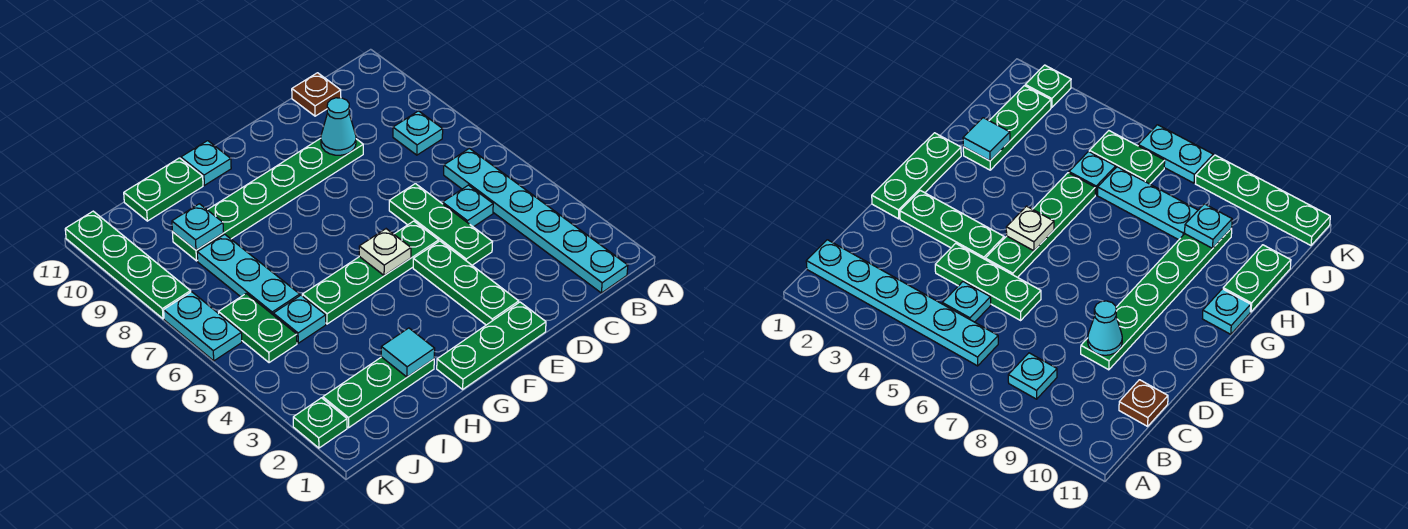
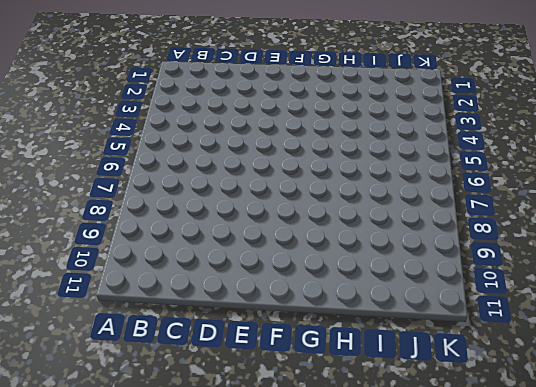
none -> cyan plate B1:B6 level 1
none -> cyan plate B8 level 1
none -> cyan plate C5 level 1

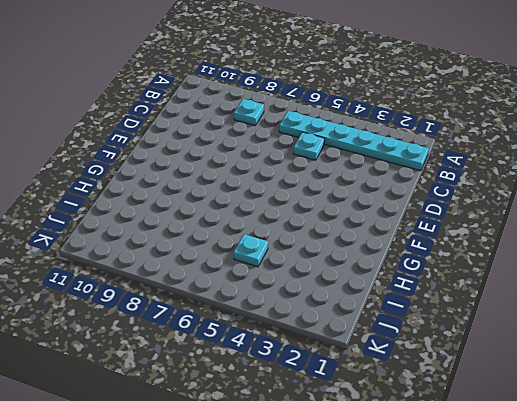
none -> brown plate C11 level 1
none -> green plate D4:D6 level 1
none -> green plate D9:I9 level 1

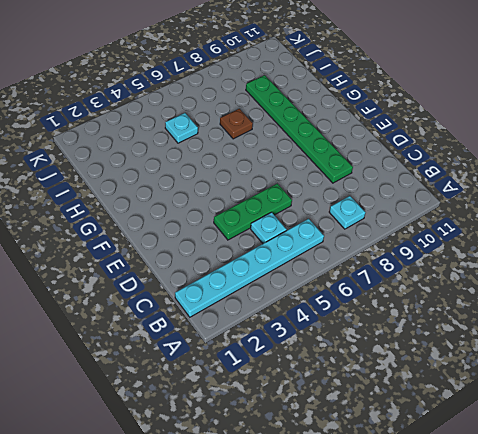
brown plate H7 level 1 -> brown plate C11 level 1
none -> green plate E1:G1 level 1
none -> green plate E2:E4 level 1
none -> green plate E5:H5 level 1

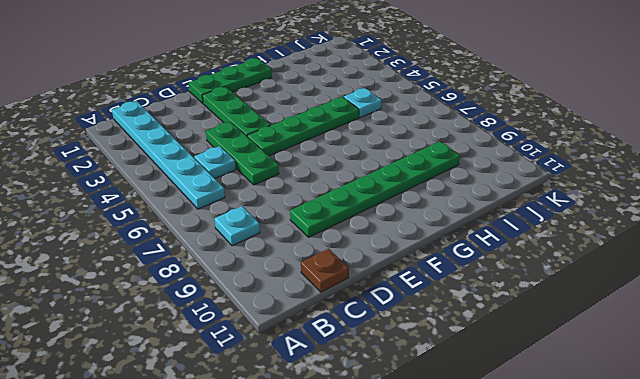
none -> cyan plate G11 level 1
none -> green plate H2:J2 level 1
none -> green plate H11:I11 level 1

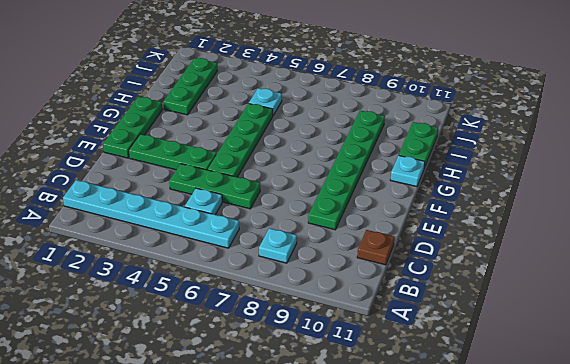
none -> cyan plate I6:I8 level 1
none -> green plate J5:J6 level 1
none -> green plate K2 level 1

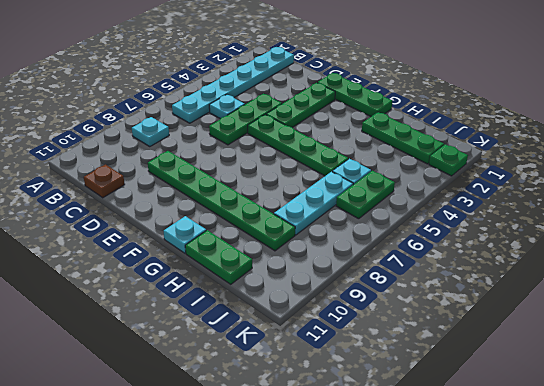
none -> cyan plate K6:K7 level 1
none -> green plate K8:K11 level 1
none -> cyan cone D9 level 2

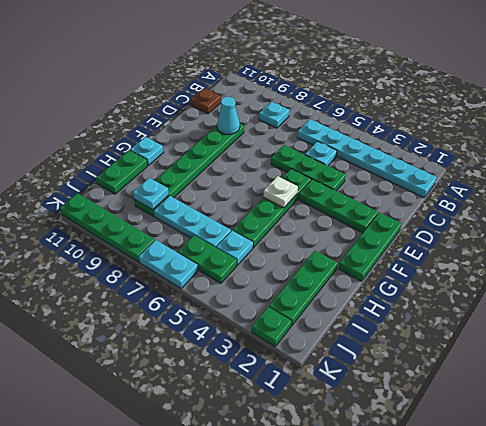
none -> cyan tile H2 level 2

